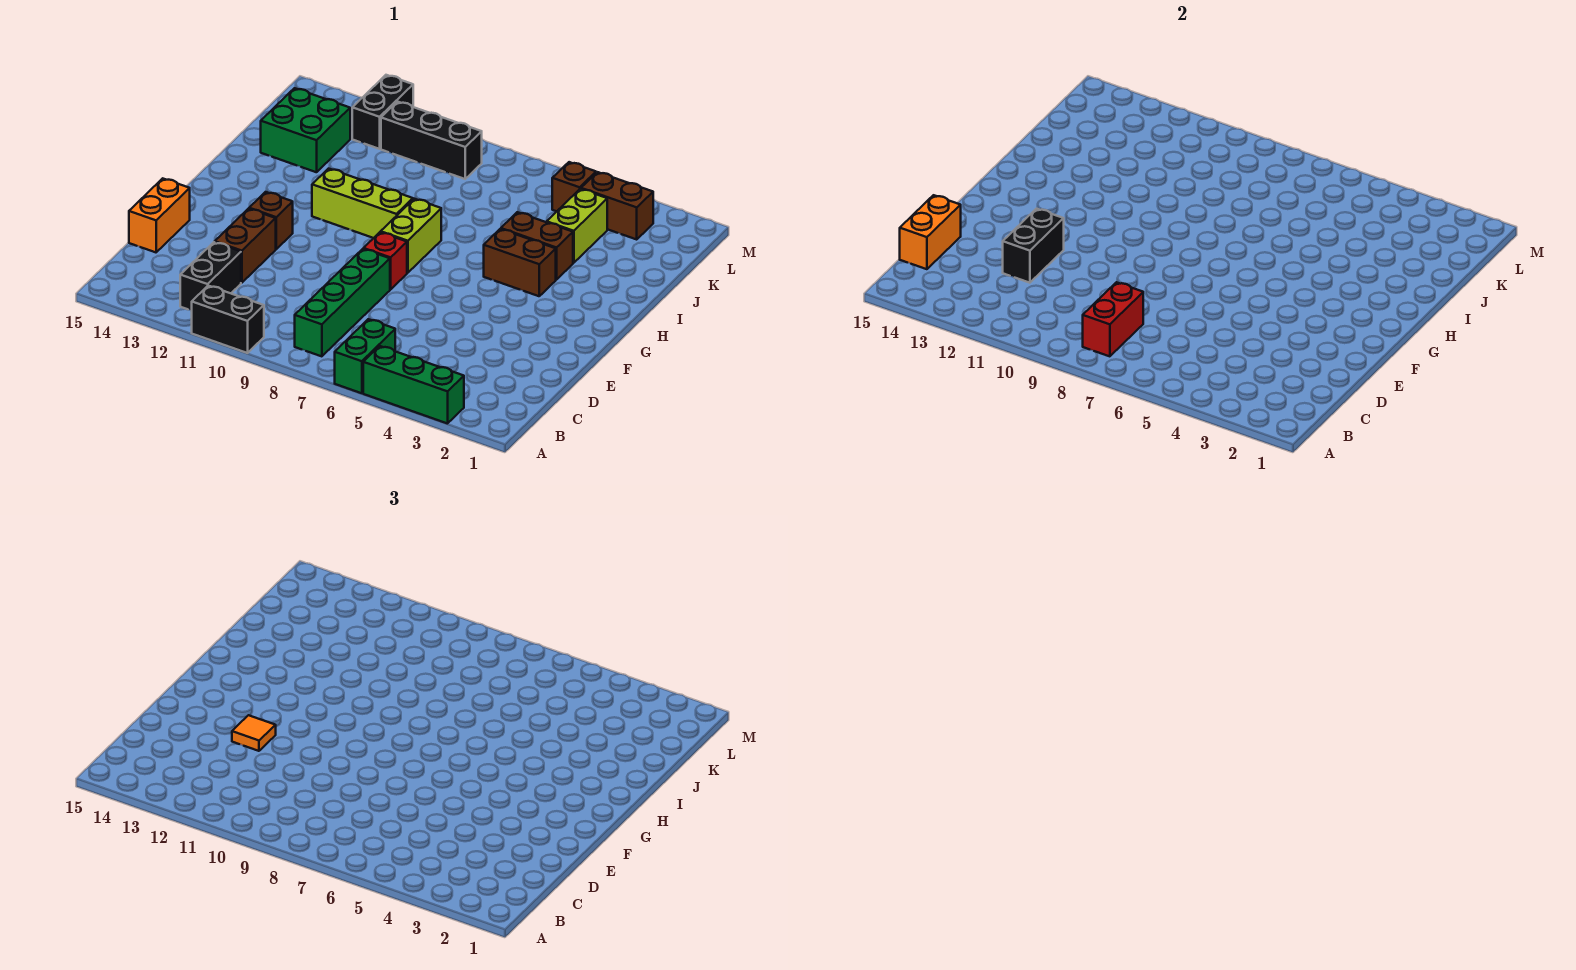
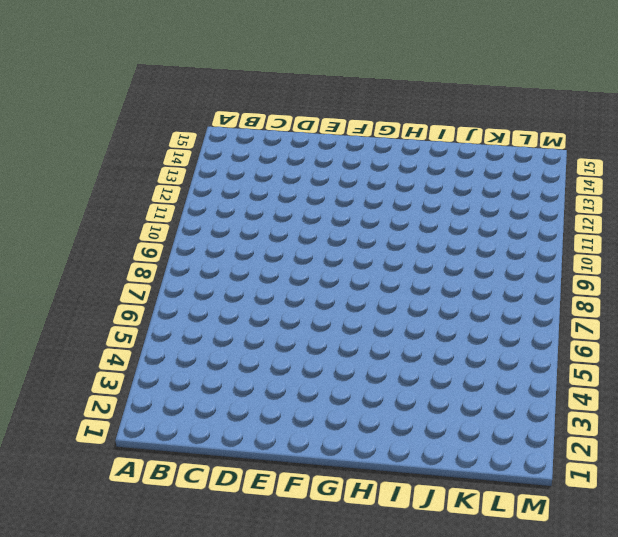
none -> green brick A3:A5 level 1
none -> green brick A6:B6 level 1
none -> black brick A10:A11 level 1

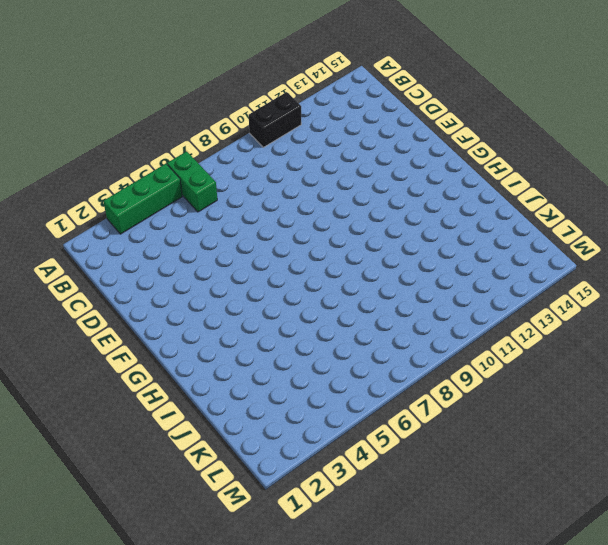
none -> green brick B8:E8 level 1
none -> black brick B12:C12 level 1
none -> brown brick D12:E12 level 1

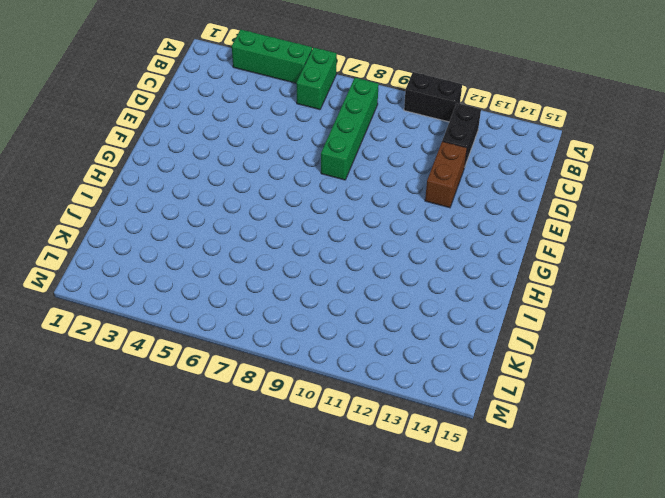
none -> orange brick D15:E15 level 1
none -> red brick F8 level 1
none -> brown brick F12 level 1

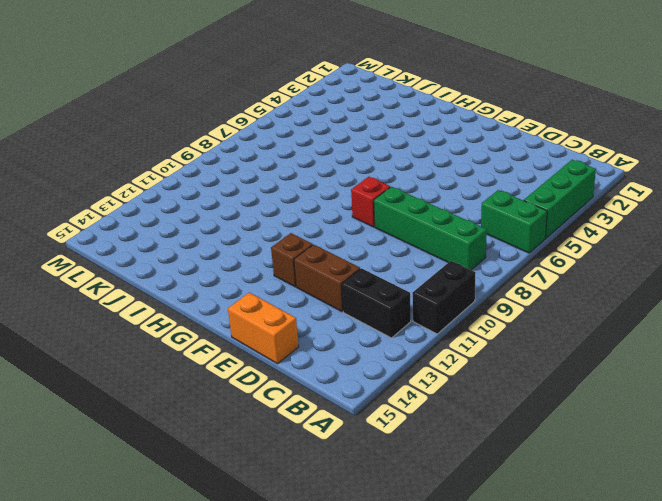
none -> lime brick G8:H8 level 1
none -> brown brick H4:H5 level 1
none -> lime brick H9:H11 level 1

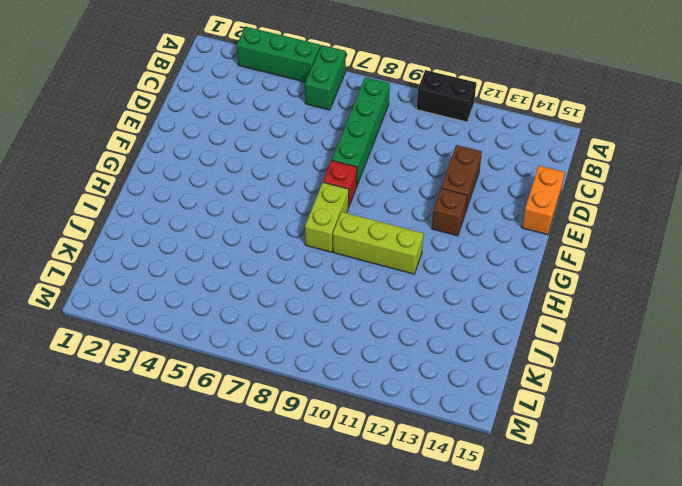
none -> black brick B12:C12 level 1
none -> brown brick H4:H5 level 1
none -> brown brick I4:I5 level 1

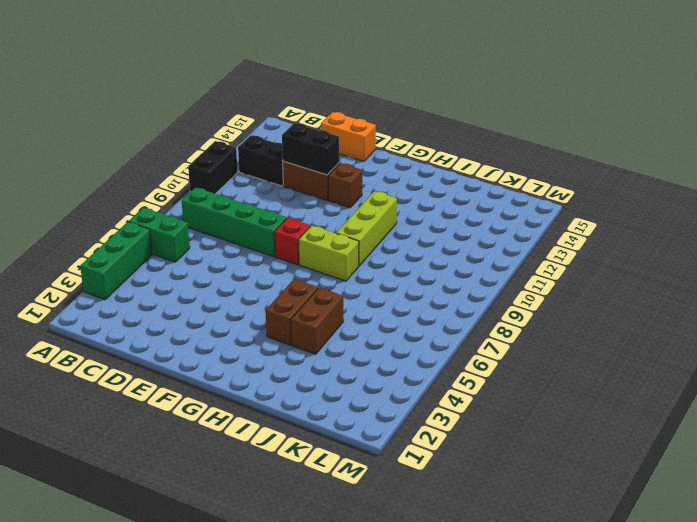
none -> lime brick J4:K4 level 1
none -> green brick J13:K14 level 1
none -> brown brick L3:L4 level 1

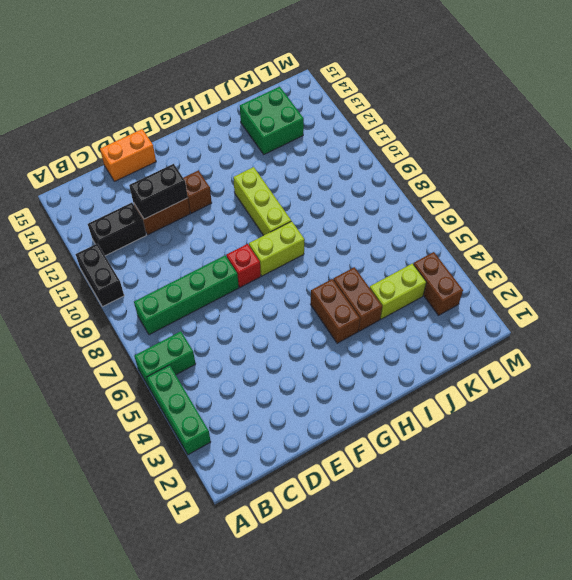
none -> brown brick L5 level 1
none -> black brick L9:L11 level 1
none -> black brick L12:M12 level 1

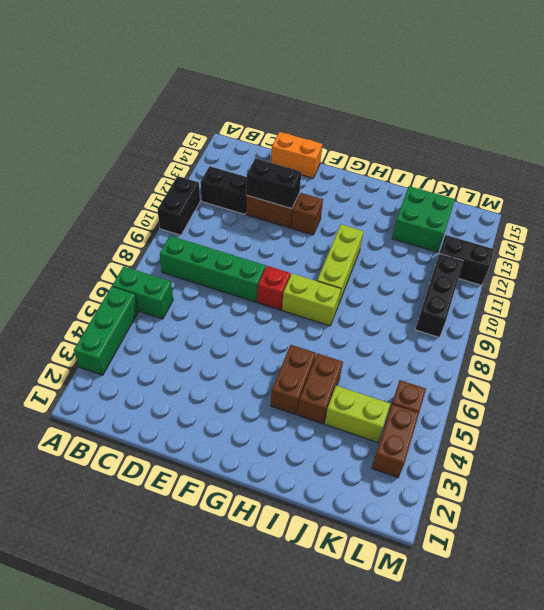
none -> red brick B8:C8 level 2
none -> orange brick C15:D15 level 2
none -> orange tile E12 level 3

